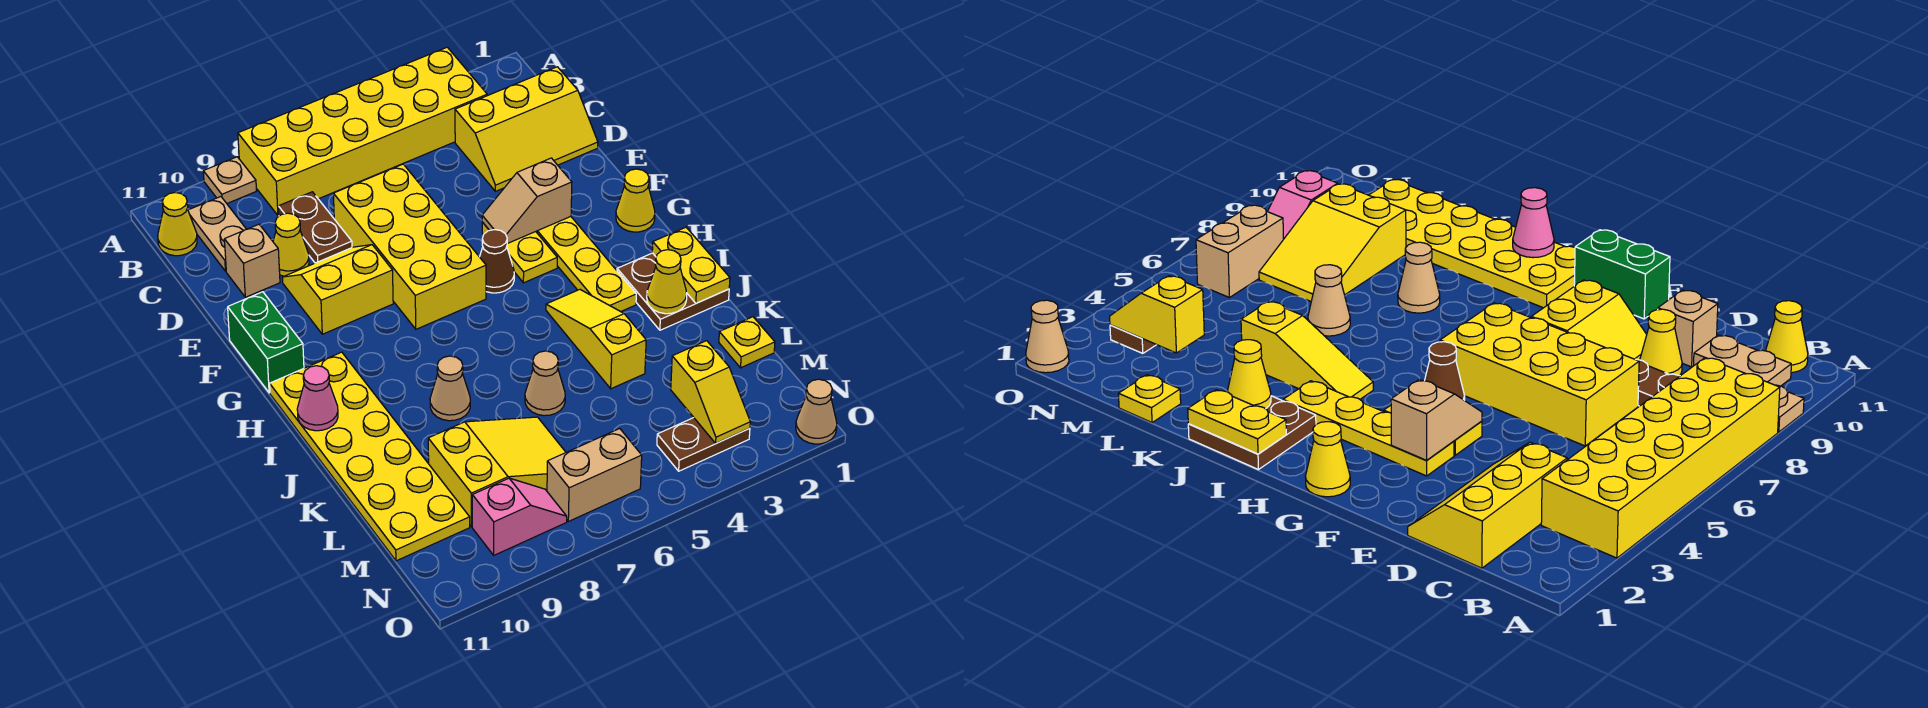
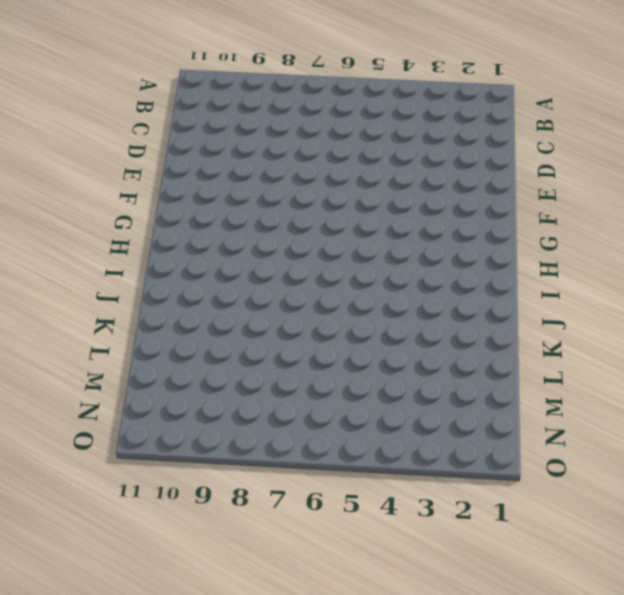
none -> yellow brick A3:B8 level 1
none -> tan plate A9 level 1
none -> tan plate B10:C10 level 1
none -> yellow cone B11 level 1

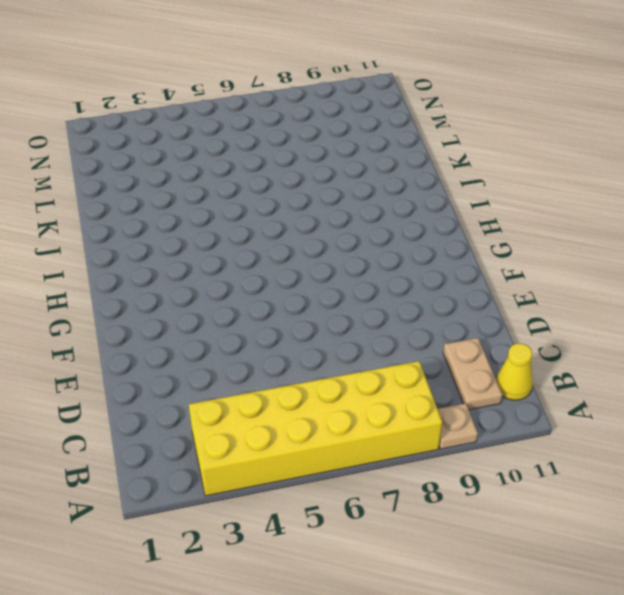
none -> yellow slope C1:D3 level 1 top C
none -> brown plate C8:D8 level 1
none -> yellow brick D6:G7 level 1
none -> yellow cone D9 level 1

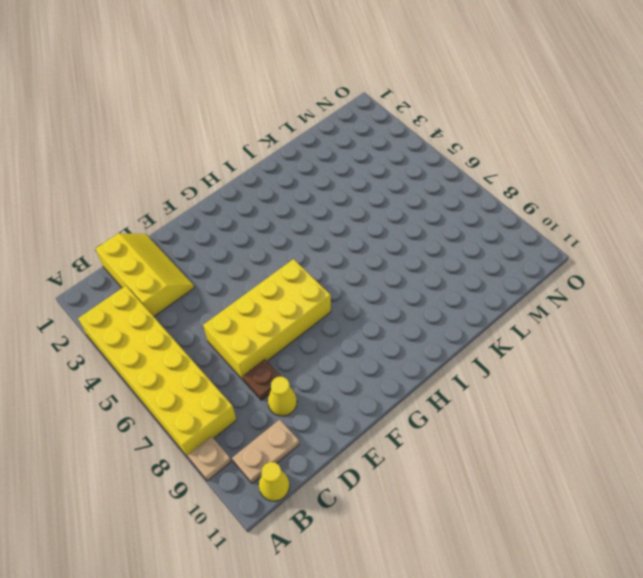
brown plate D8 level 1 -> brown plate C8:D8 level 1
none -> tan brick D10 level 1
none -> yellow slope E8:F9 level 1 top F
none -> yellow plate F3:I3 level 1
none -> yellow plate F4:G4 level 1

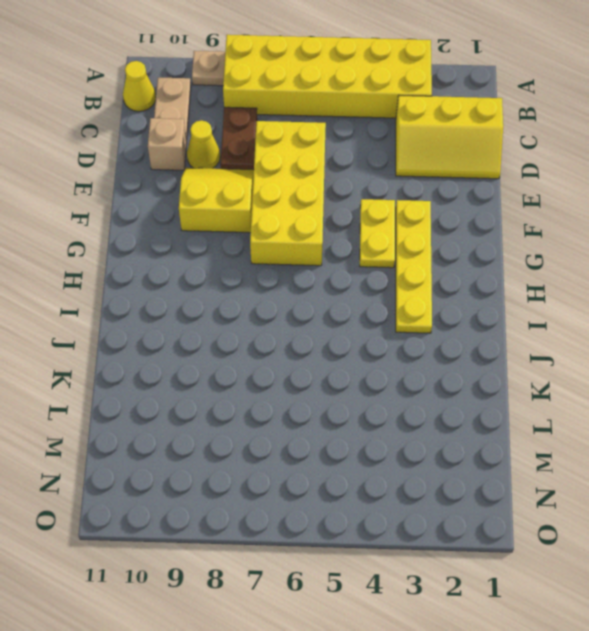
none -> green brick F11:G11 level 1
none -> yellow cone G1 level 1
none -> brown cone G5 level 1
none -> yellow plate H10:M11 level 1

